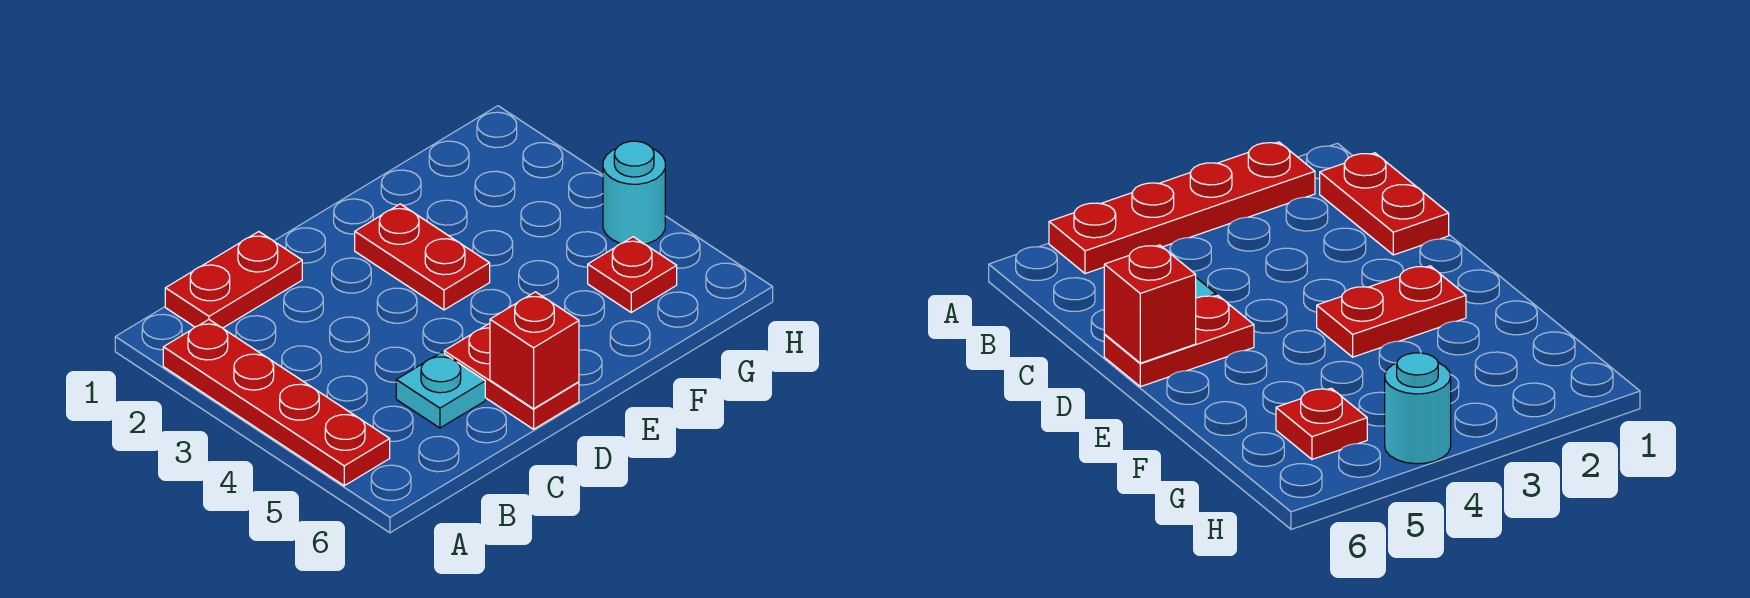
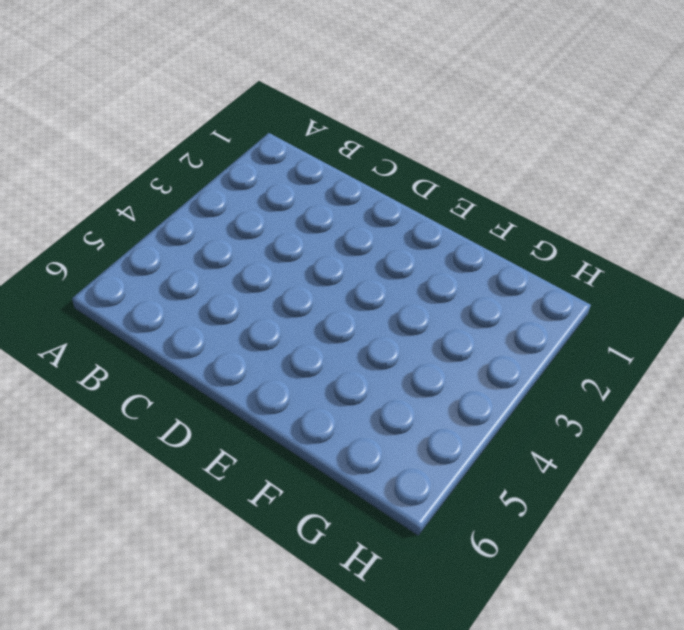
none -> red plate A2:A5 level 1
none -> red plate B1:C1 level 1

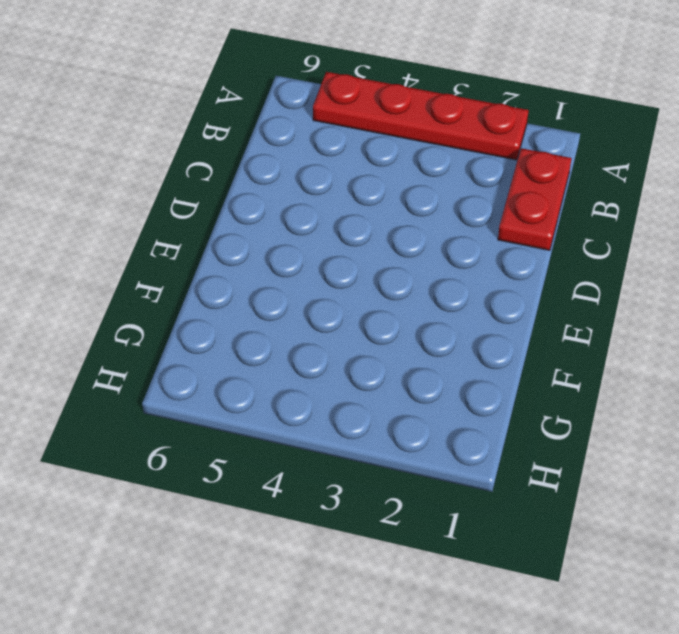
none -> cyan plate C5 level 1
none -> red plate D5:D6 level 1

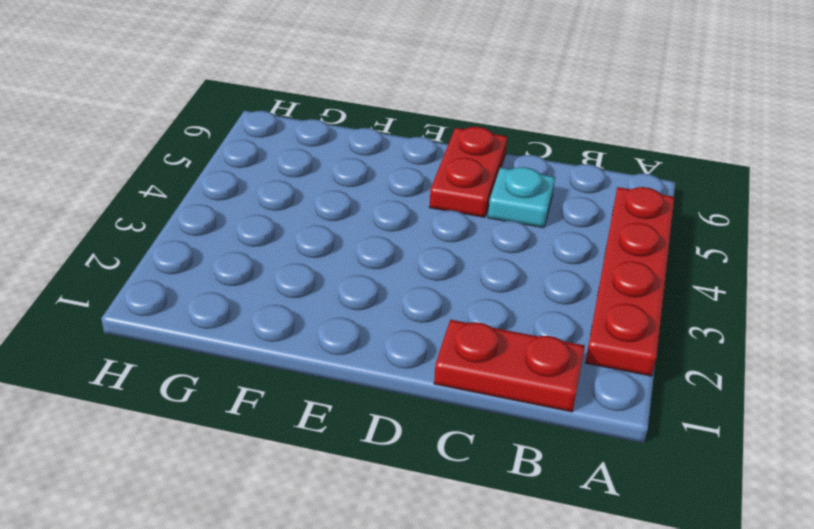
none -> red plate E2:E3 level 1
none -> red plate G5 level 1

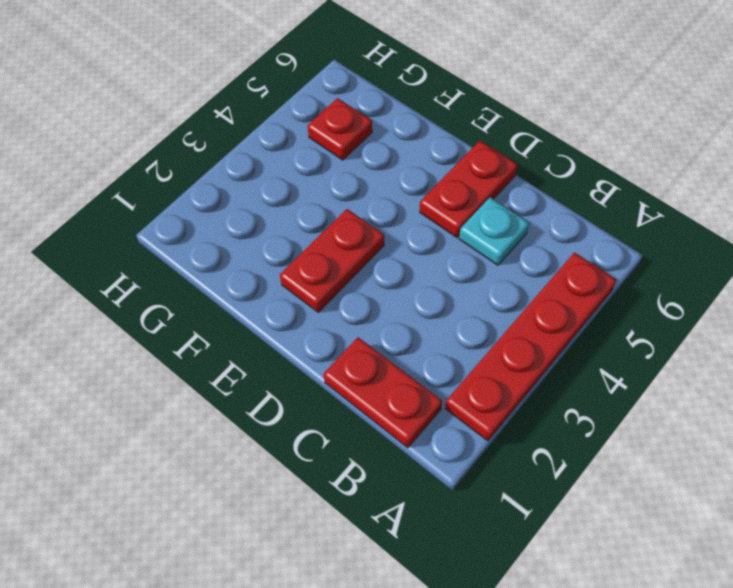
none -> cyan round brick H4 level 1
none -> red brick D6 level 2

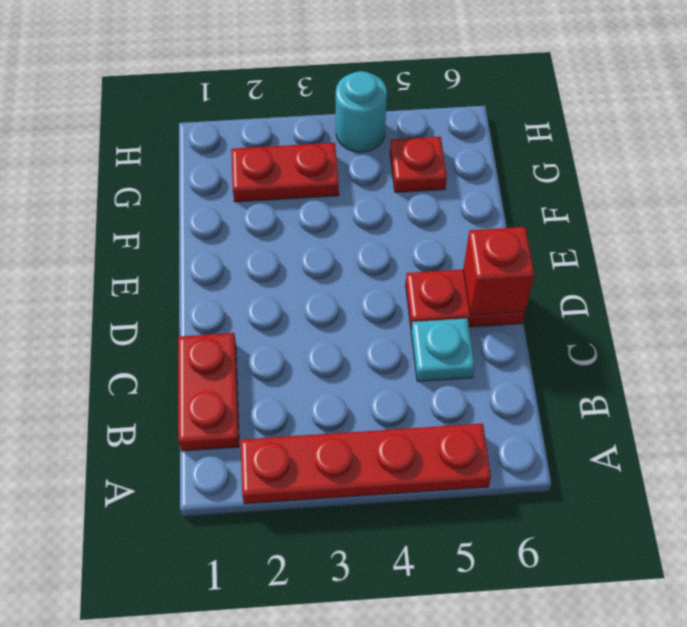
red plate G2:G3 level 1 -> red plate E2:E3 level 1

